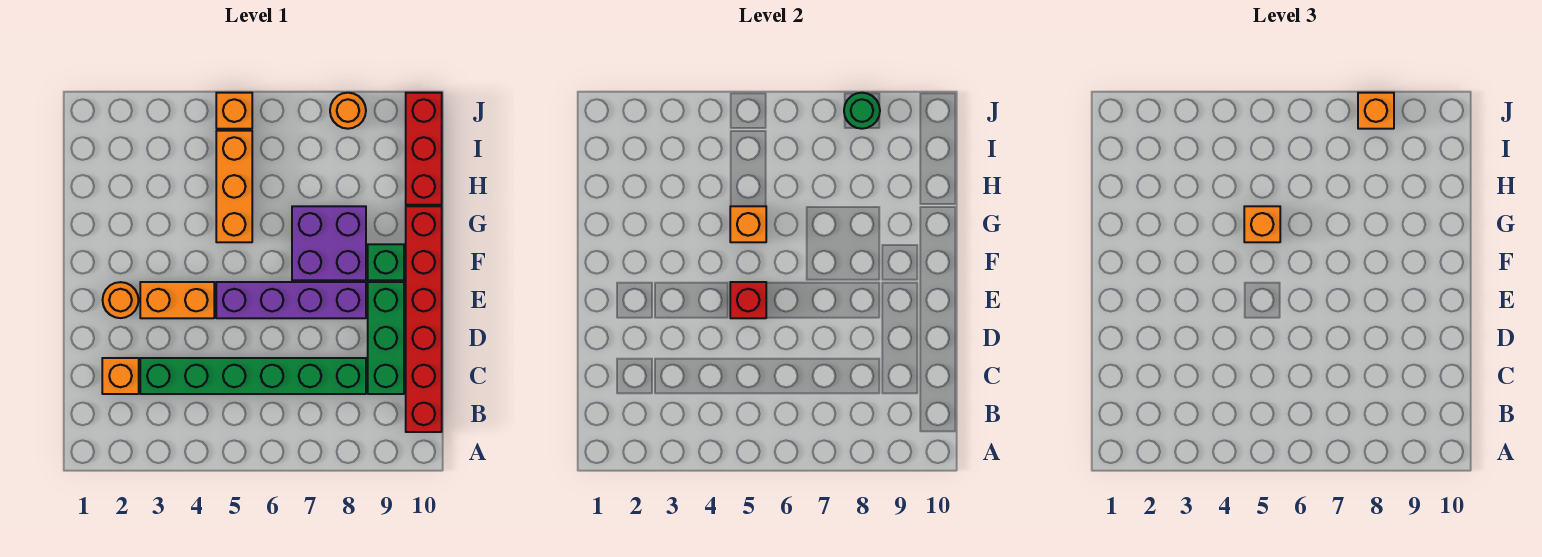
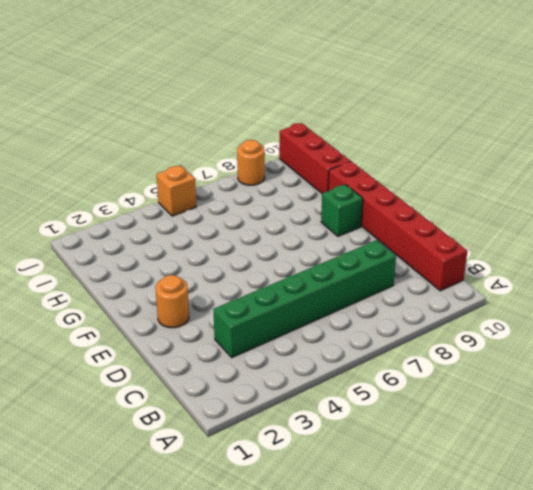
none -> orange brick C2 level 1
none -> green brick C9:E9 level 1
none -> orange brick E3:E4 level 1

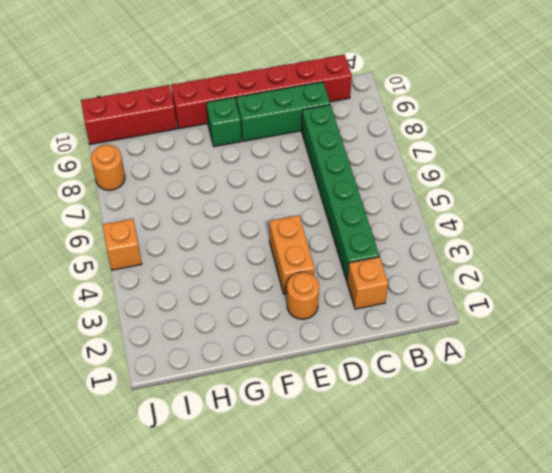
none -> purple brick E5:E8 level 1
none -> purple brick F7:G8 level 1
none -> orange brick G5:I5 level 1

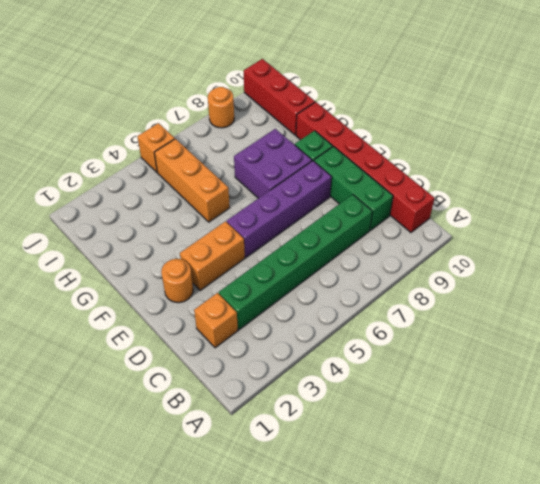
none -> red brick E5 level 2
none -> orange brick G5 level 2
none -> green round brick J8 level 2

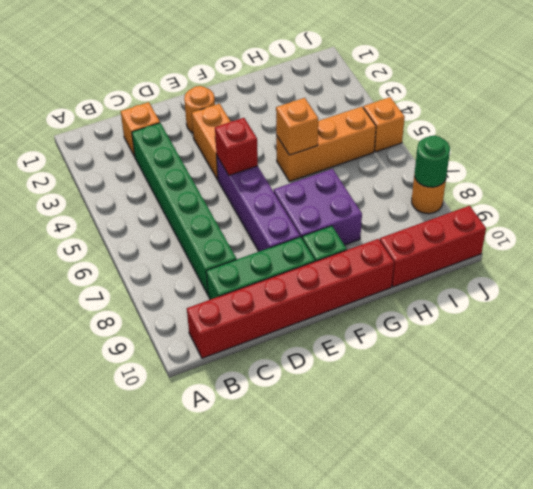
none -> orange brick G5 level 3
none -> orange brick J8 level 3

